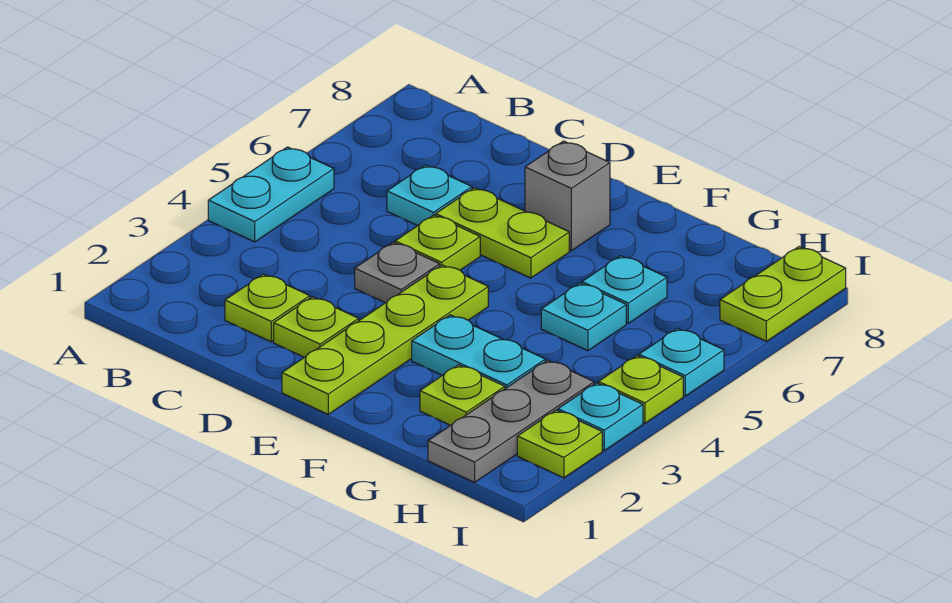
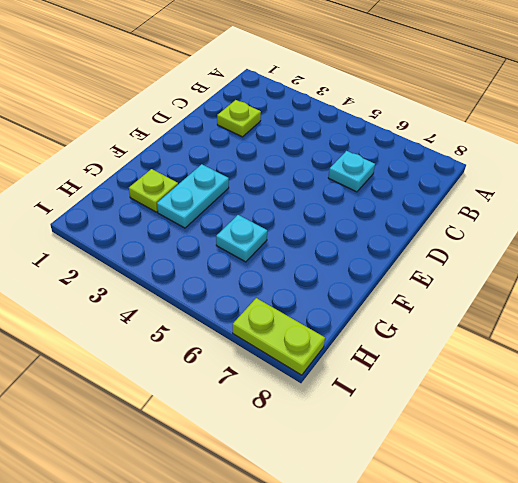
none -> cyan plate A4:A5 level 1
none -> lime plate D2 level 1
none -> grey plate D4 level 1

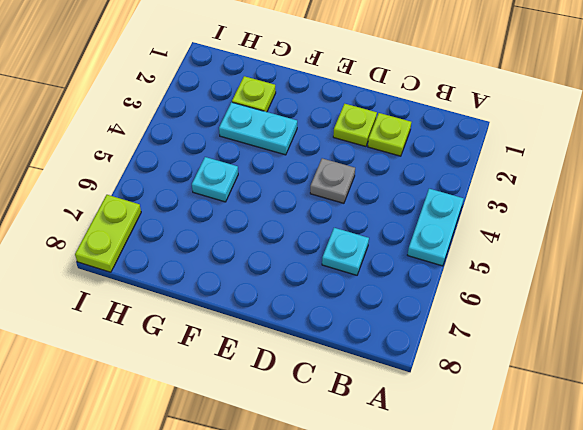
none -> lime plate D5 level 1
none -> lime plate D6:E6 level 1
none -> lime plate E1:E4 level 1

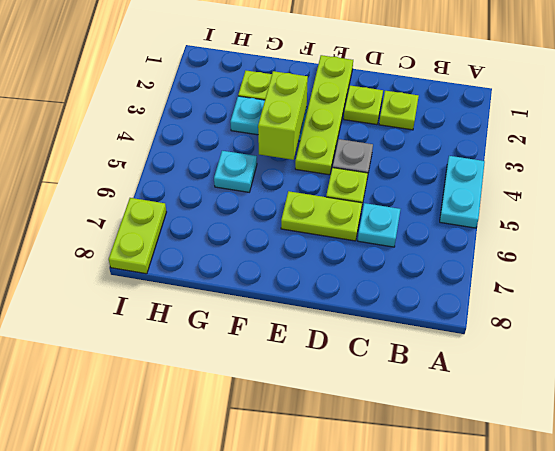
lime brick F3:F4 level 2 -> none
none -> grey brick E7 level 1
none -> cyan plate G6 level 1
none -> grey plate H1:H3 level 1

